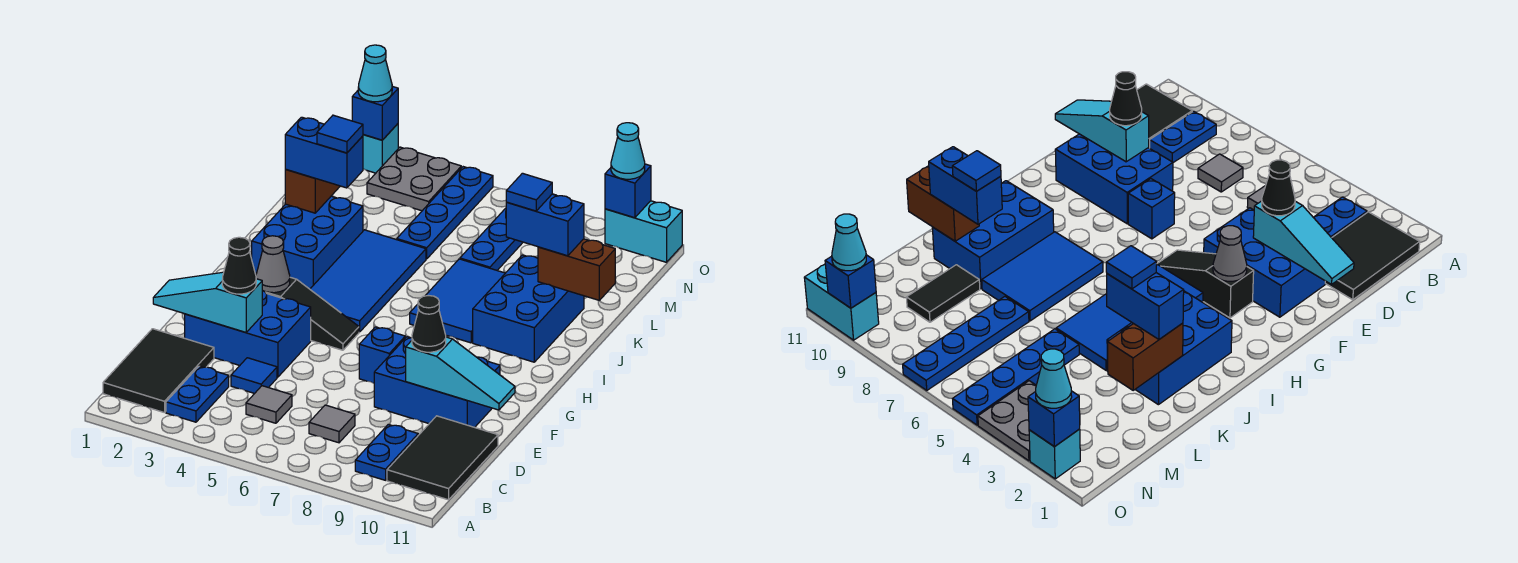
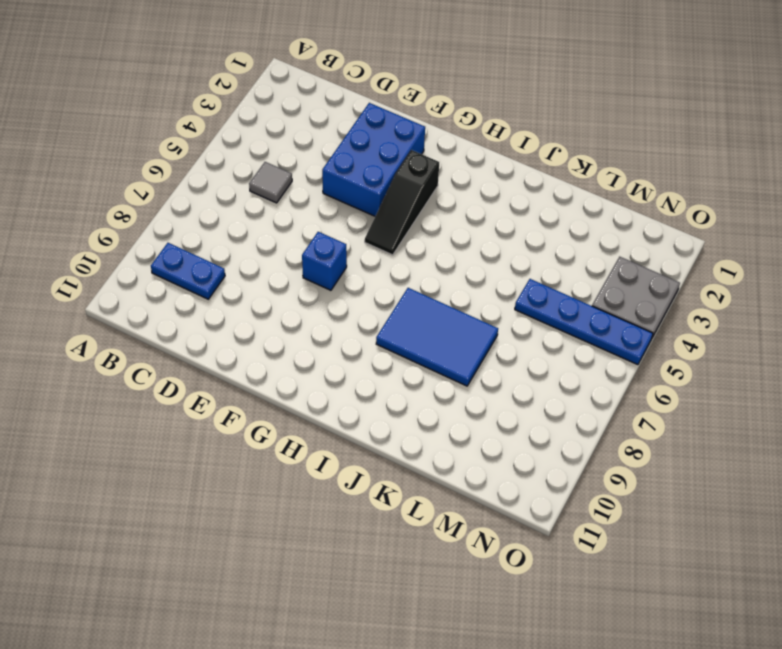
none -> black tile B1:D2 level 1
none -> blue plate B3:C3 level 1
none -> black tile B10:D11 level 1
none -> grey tile C7 level 1

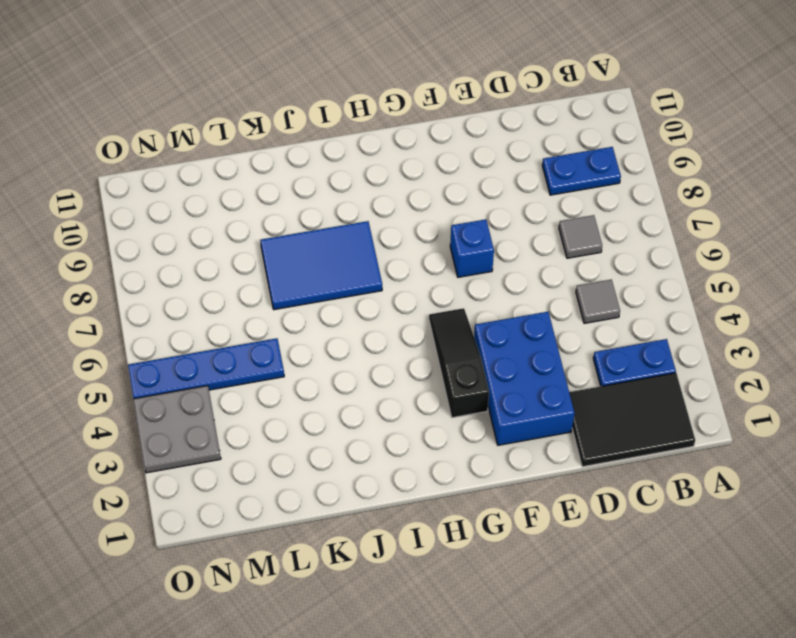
none -> black tile B10:D11 level 1
none -> blue tile D4 level 1
none -> blue brick E8:F10 level 1
none -> blue tile H4:K5 level 1

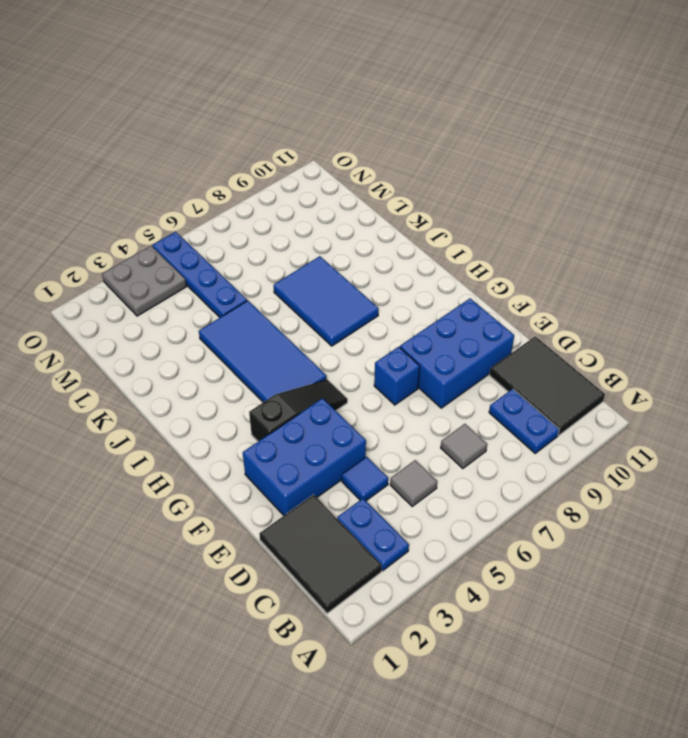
none -> blue brick I2:K3 level 1
none -> blue brick I9:K10 level 1
none -> blue plate L7:O7 level 1
none -> black tile L9:M9 level 1

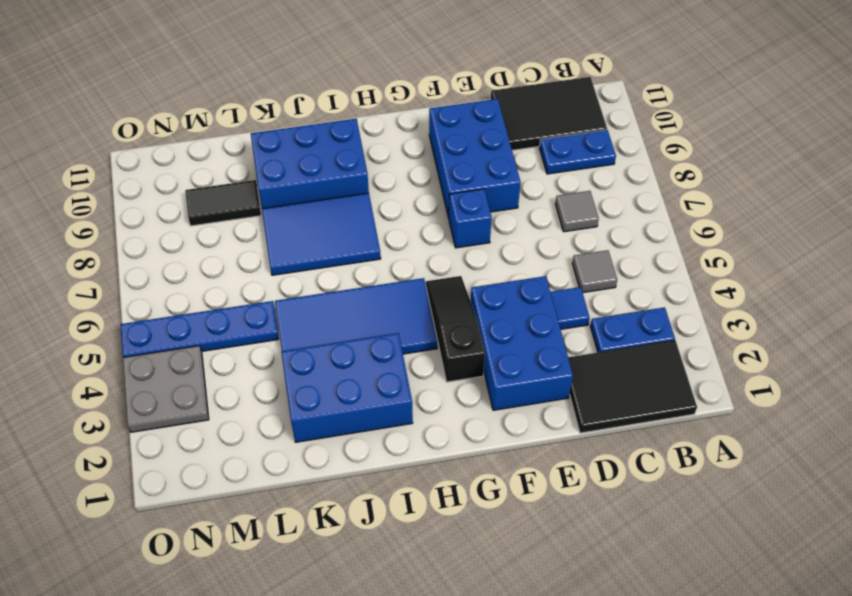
none -> blue plate L7:O7 level 1
none -> cyan brick O2 level 1
none -> cyan brick O10:O11 level 1
none -> cyan slope E1:E3 level 2 top 3

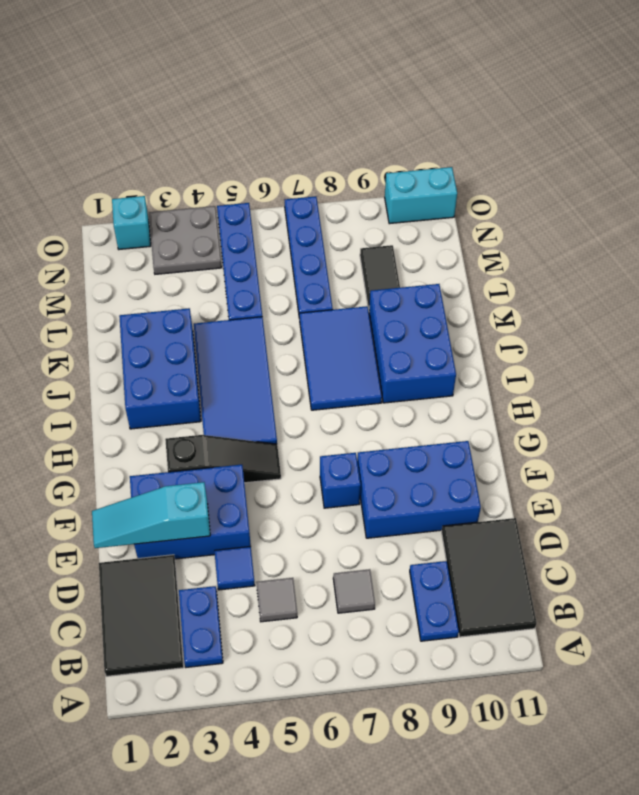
none -> cyan slope E9:E11 level 2 top 9
none -> grey cone G3 level 2
none -> brown brick K2:L2 level 2
none -> brown brick K10:K11 level 2

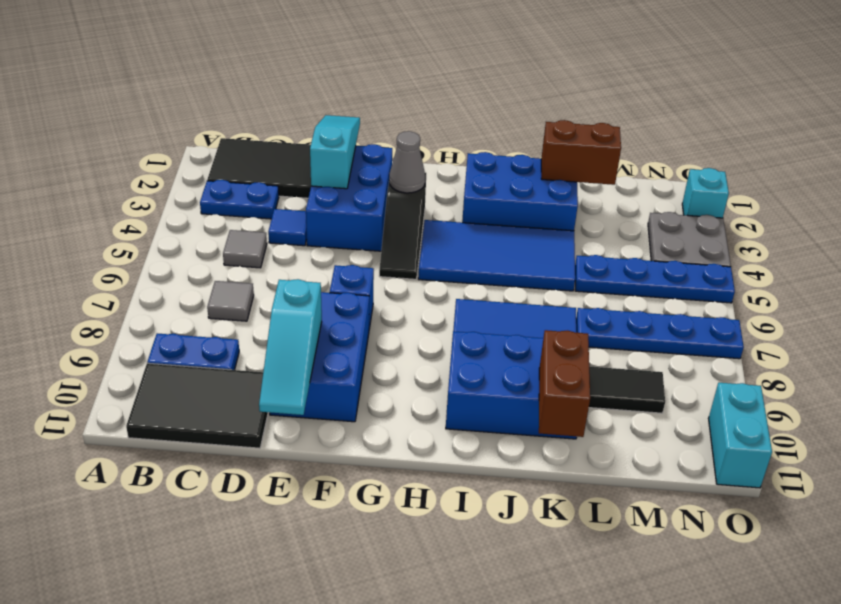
none -> blue brick O2 level 2
none -> blue brick O10 level 2
none -> black cone E3 level 3
none -> black cone E9 level 3

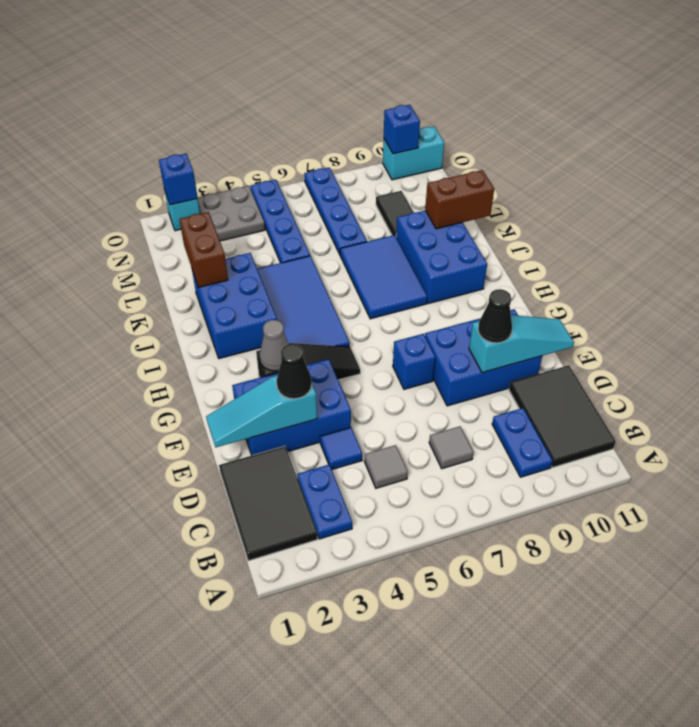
none -> blue brick K2:K3 level 3
none -> blue brick K9:K10 level 3
none -> cyan cone O2 level 3
none -> cyan cone O10 level 3

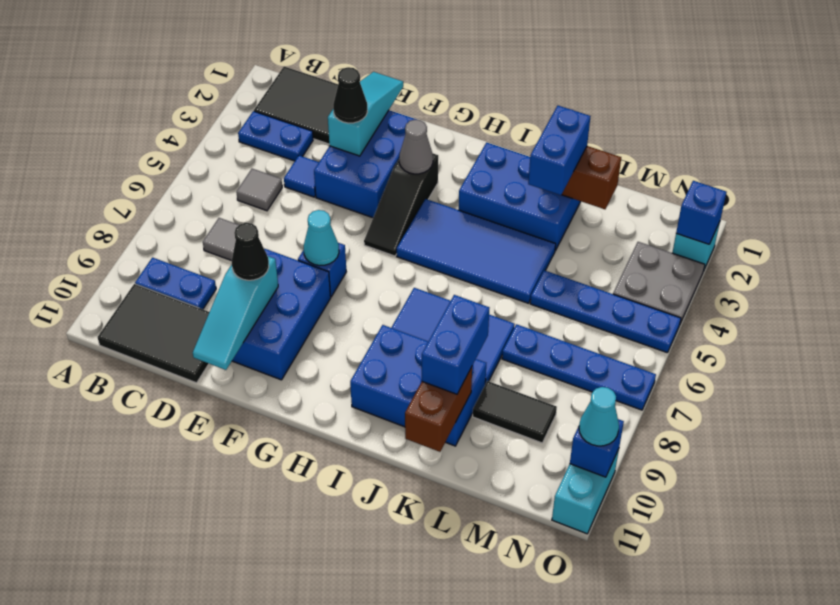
cyan cone F7 level 2 -> cyan cone O2 level 3
none -> blue tile K3 level 4
none -> blue tile K9 level 4

